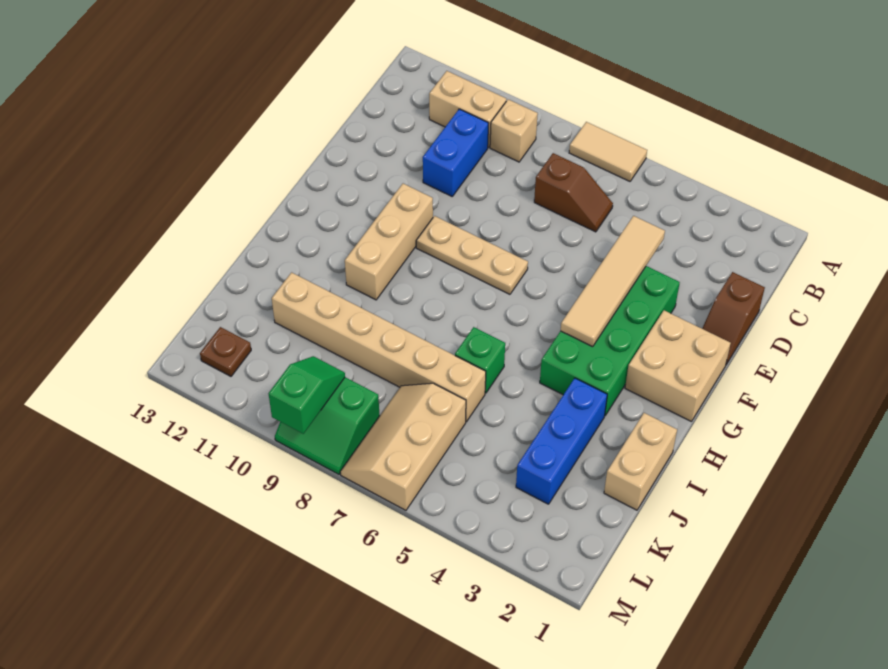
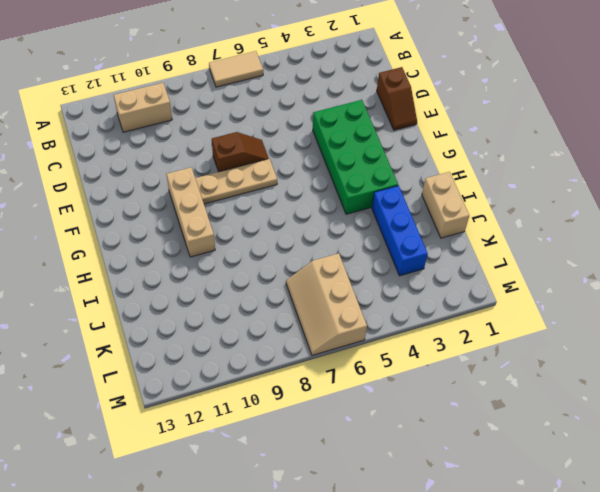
brown slope E7:E8 level 1 top 8 -> brown slope C6:C7 level 1 top 7
none -> tan brick B9 level 1
none -> blue brick C10:D10 level 1
none -> tan brick F1:G2 level 1

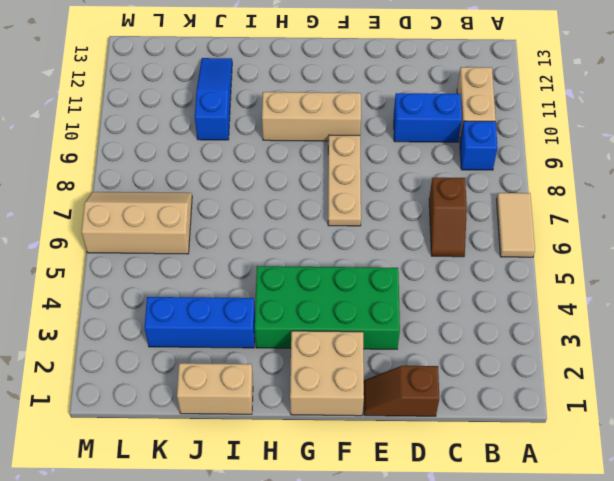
blue brick B9 level 1 -> tan brick B9 level 1
blue slope J10:J12 level 1 top 10 -> tan brick J6:J11 level 1
none -> green brick I6 level 1
none -> green slope L8:M9 level 1 top L
none -> brown plate L12 level 1

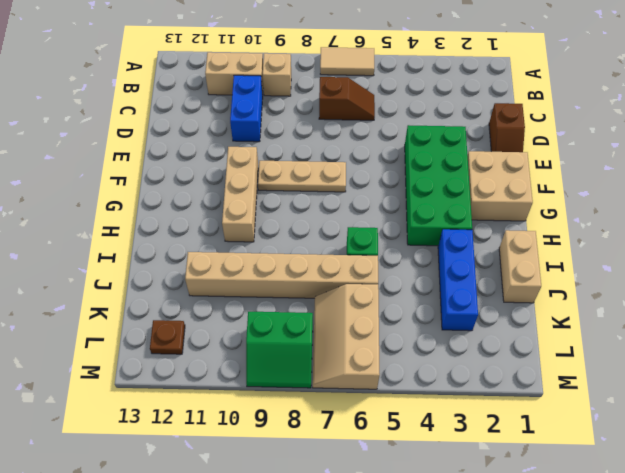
none -> tan tile D4:G4 level 2
none -> green slope L9:M9 level 2 top M

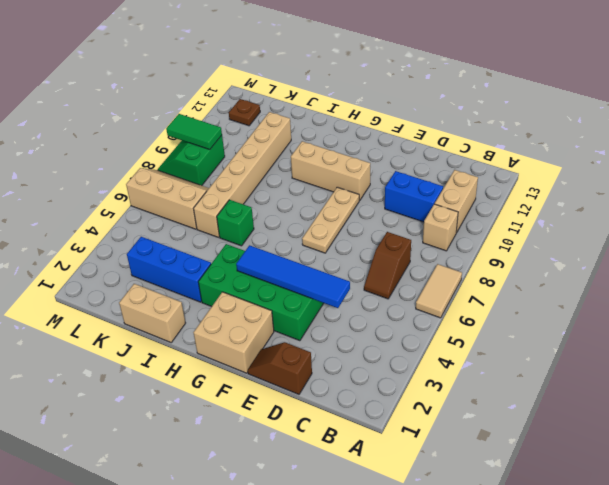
blue tile D4:G4 level 2 -> tan tile D4:G4 level 2
green tile L9:M9 level 2 -> green slope L9:M9 level 2 top M

